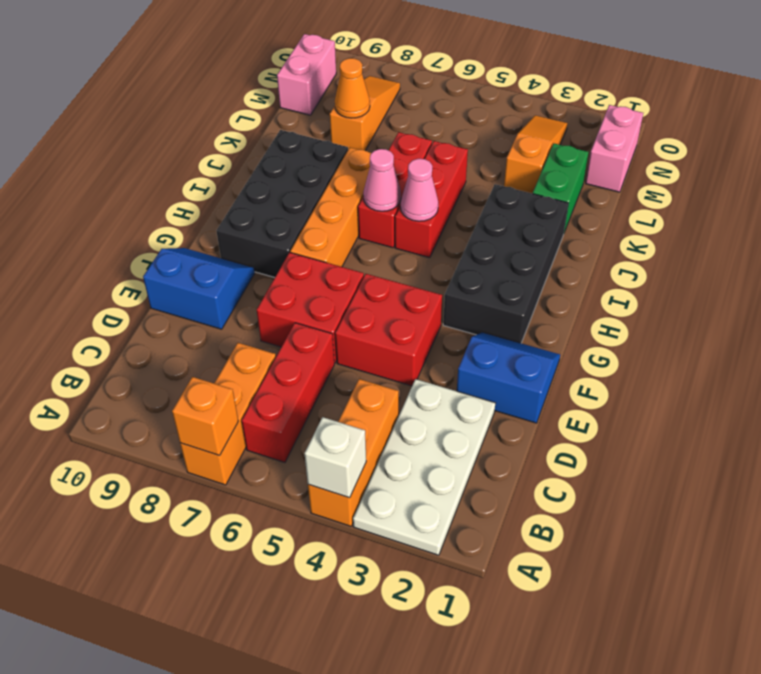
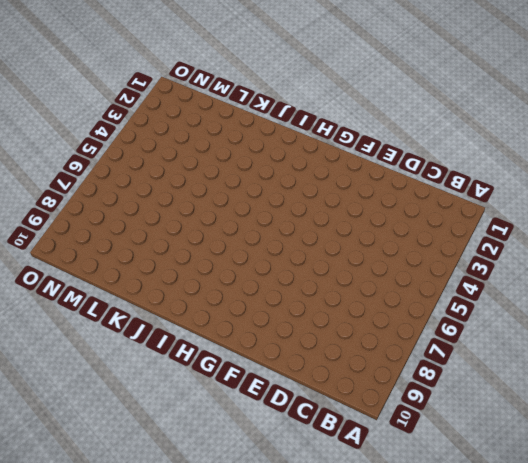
none -> white plate A2:D3 level 1
none -> orange brick A4:C4 level 1
none -> orange brick A7:C7 level 1

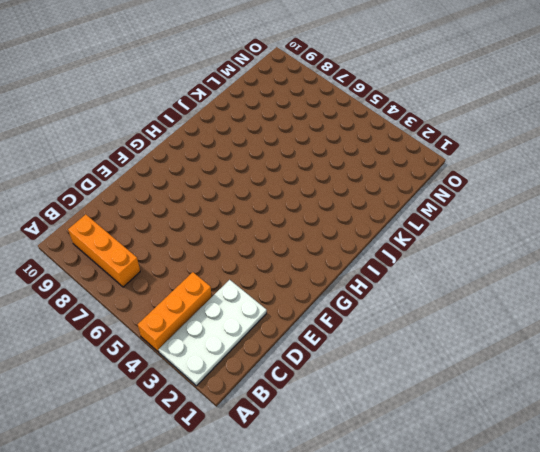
orange brick B7:B9 level 1 -> orange brick A7:C7 level 1
none -> red brick B6:D6 level 1
none -> blue slope E1:F2 level 1 top E
none -> red brick E4:F5 level 1

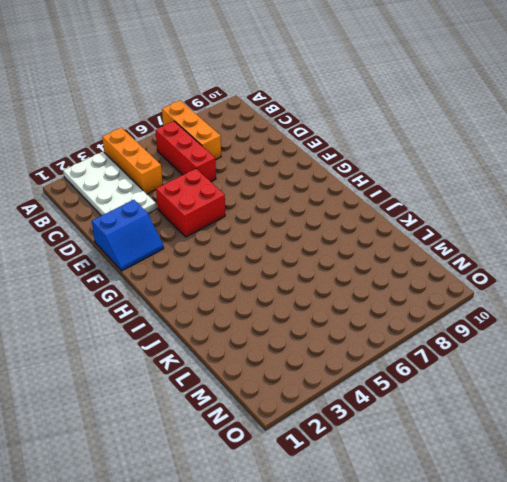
none -> red brick E6:F7 level 1
none -> blue slope E9:F10 level 1 top E
none -> black brick G2:J3 level 1

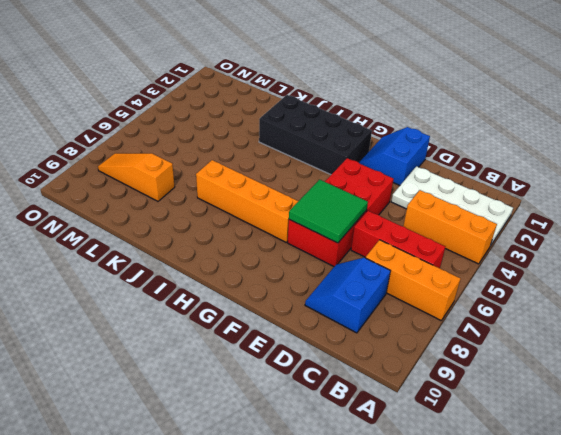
blue slope C8:D9 level 1 top C -> blue slope E9:F10 level 1 top E
green tile E6:F7 level 2 -> none
none -> black brick G8:J9 level 1
none -> red brick I5:K5 level 1
none -> red brick I6:K6 level 1

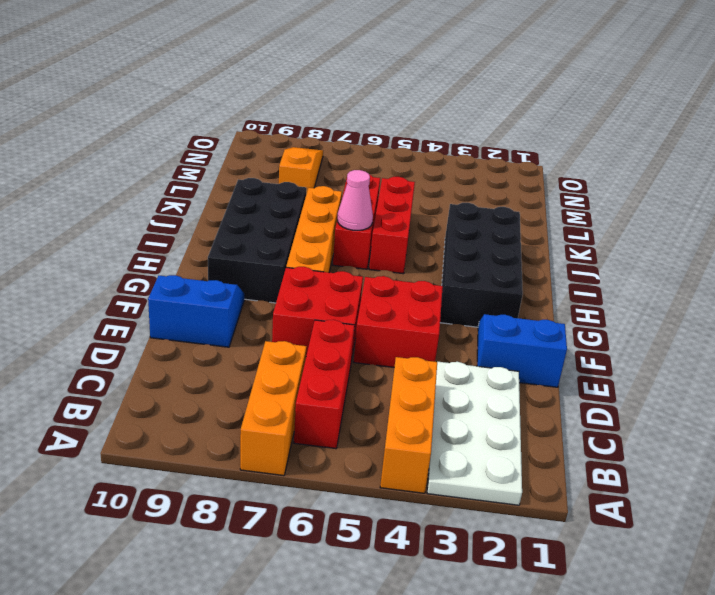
none -> green brick K2:L2 level 1
none -> orange slope L3:N3 level 1 top L
none -> pink brick M1:N1 level 1

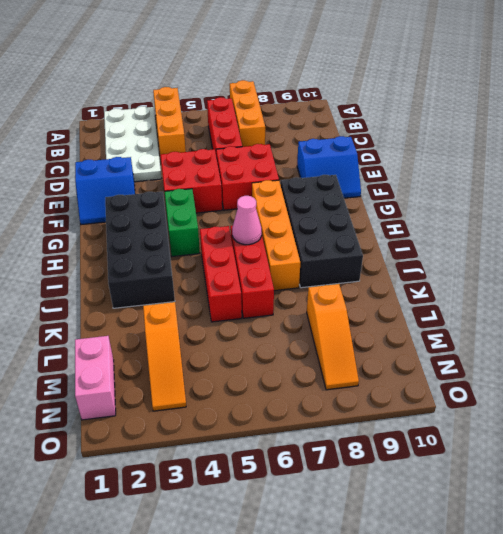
green brick G4:H4 level 1 -> green brick K2:L2 level 1
none -> pink brick M10:N10 level 1
none -> white brick A4 level 2
none -> orange brick A7 level 2

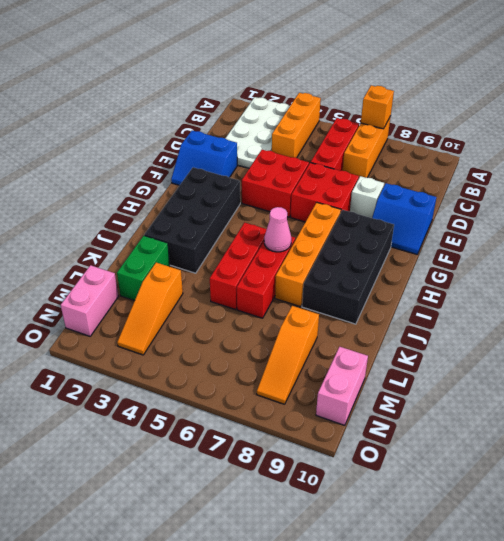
white brick E8 level 1 -> white brick A4 level 2
none -> pink cone I5 level 2
none -> orange cone L8 level 2

